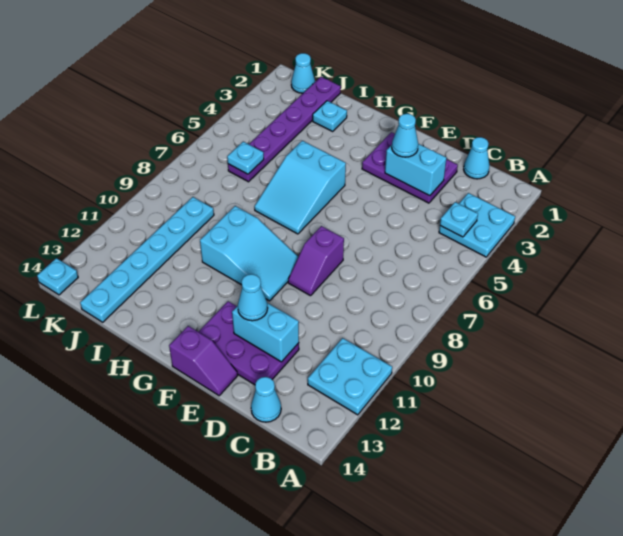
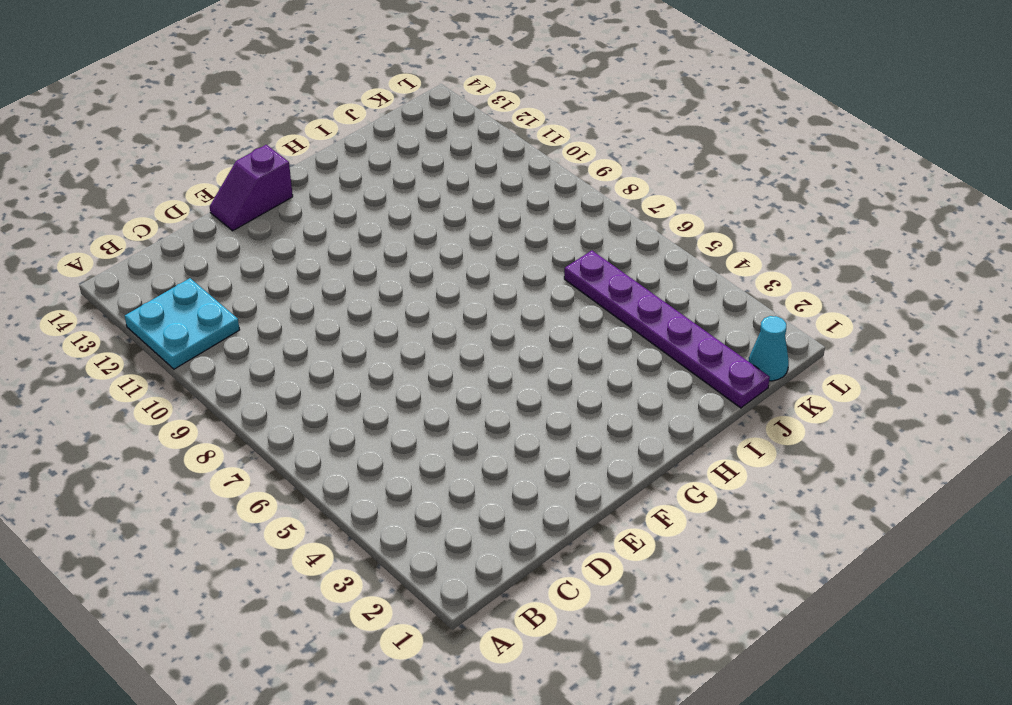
none -> cyan plate A3:B4 level 1
none -> cyan cone C1 level 1
none -> cyan cone C14 level 1

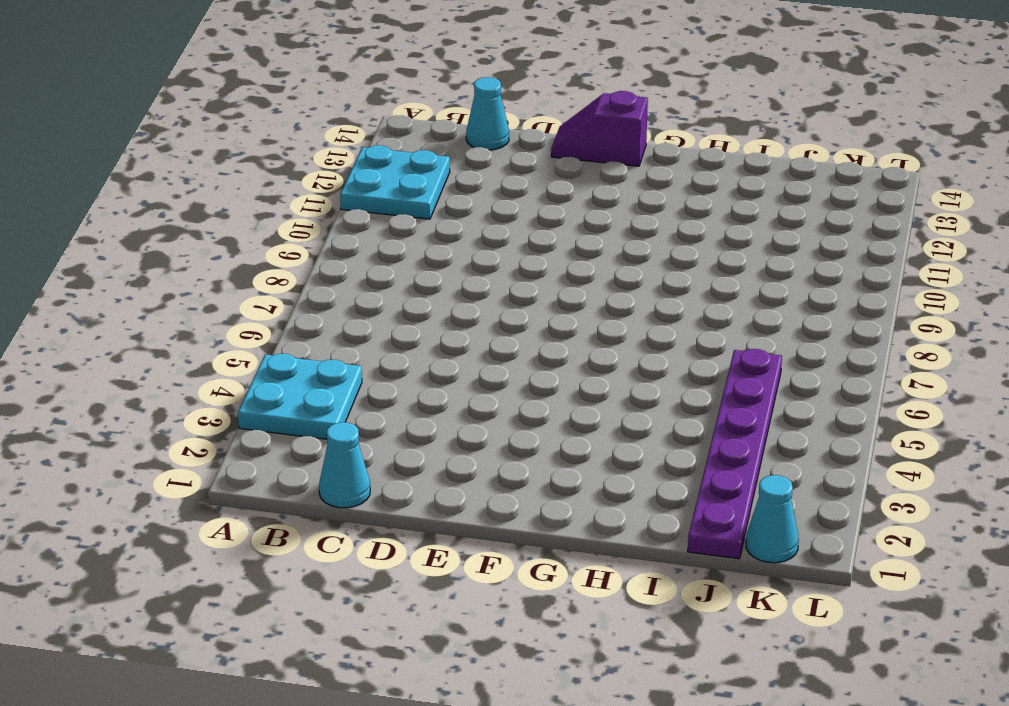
none -> purple plate D2:F3 level 1
none -> purple plate D12:F13 level 1
none -> purple slope E8:E9 level 1 top 8

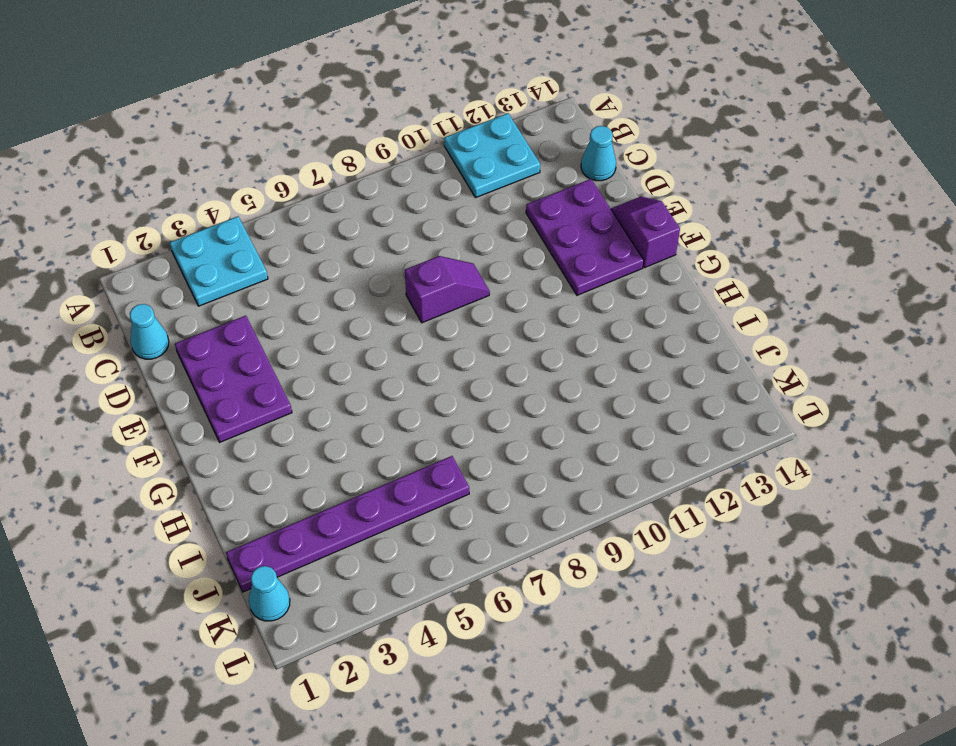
none -> cyan slope F9:H10 level 1 top H
none -> cyan slope G5:H7 level 1 top 5
none -> cyan plate I2 level 1

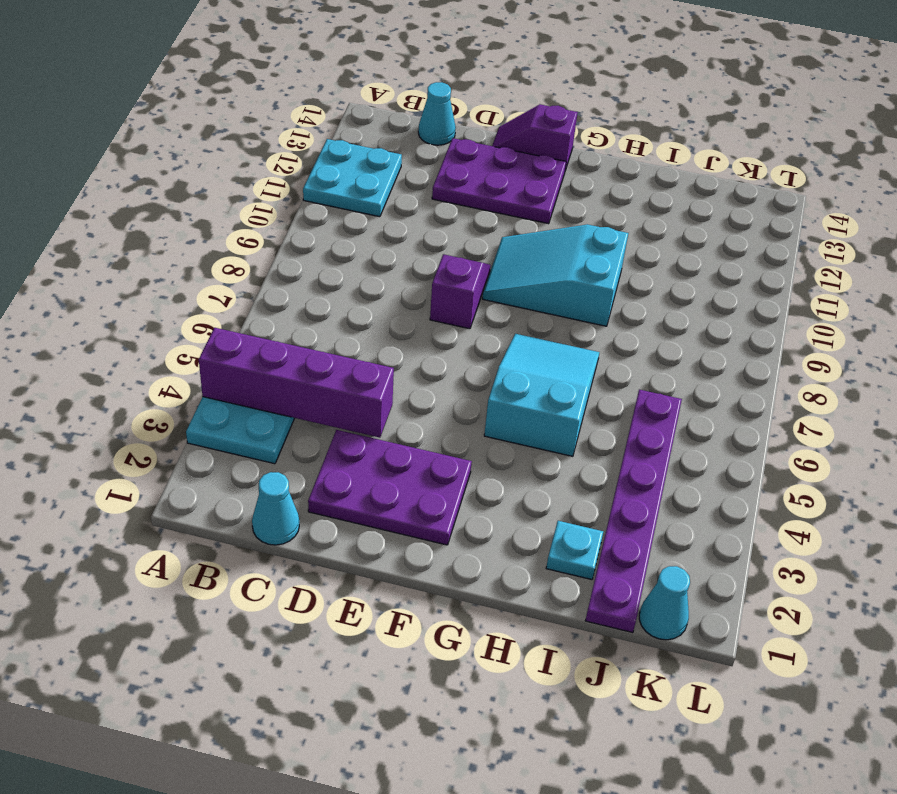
purple brick A4:D4 level 2 -> cyan plate B4 level 2
none -> cyan plate J9:J14 level 1
none -> cyan plate L14 level 1
none -> cyan brick D3:E3 level 2

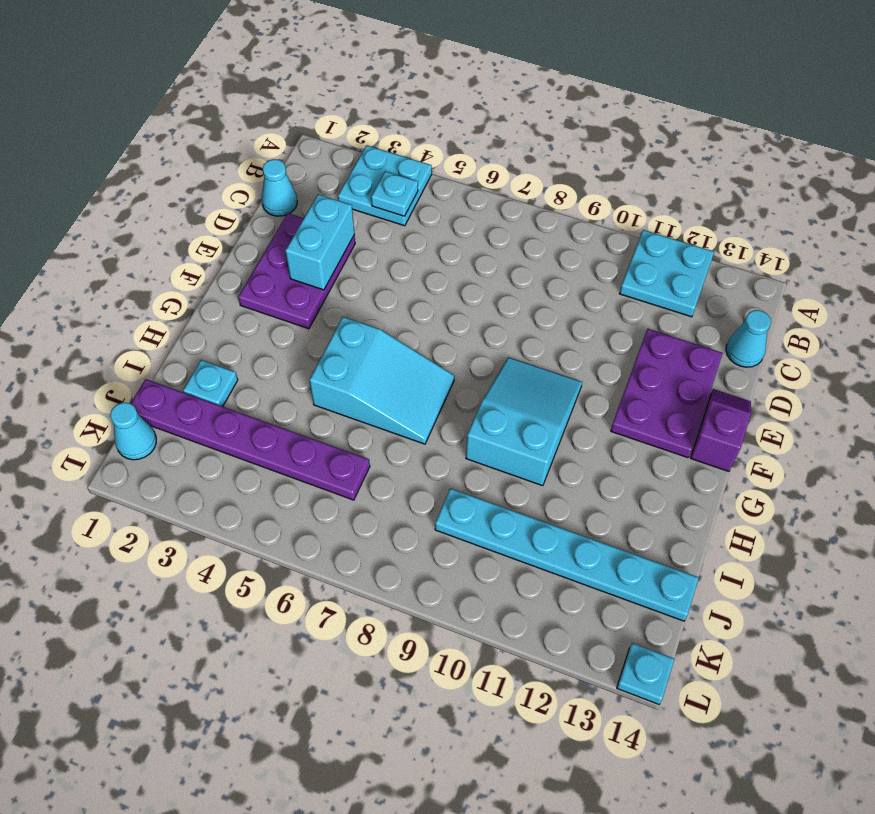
none -> purple slope E8:E9 level 1 top 8
none -> cyan brick D12:E12 level 2
none -> cyan plate J6 level 2

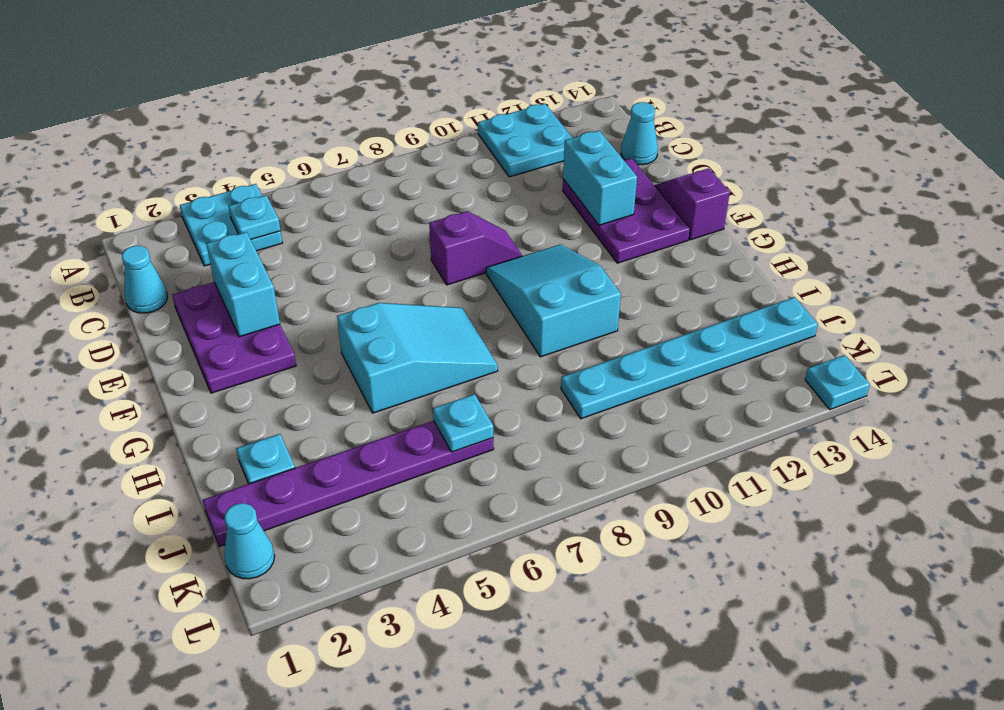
none -> cyan cone E3 level 3
none -> cyan cone E12 level 3

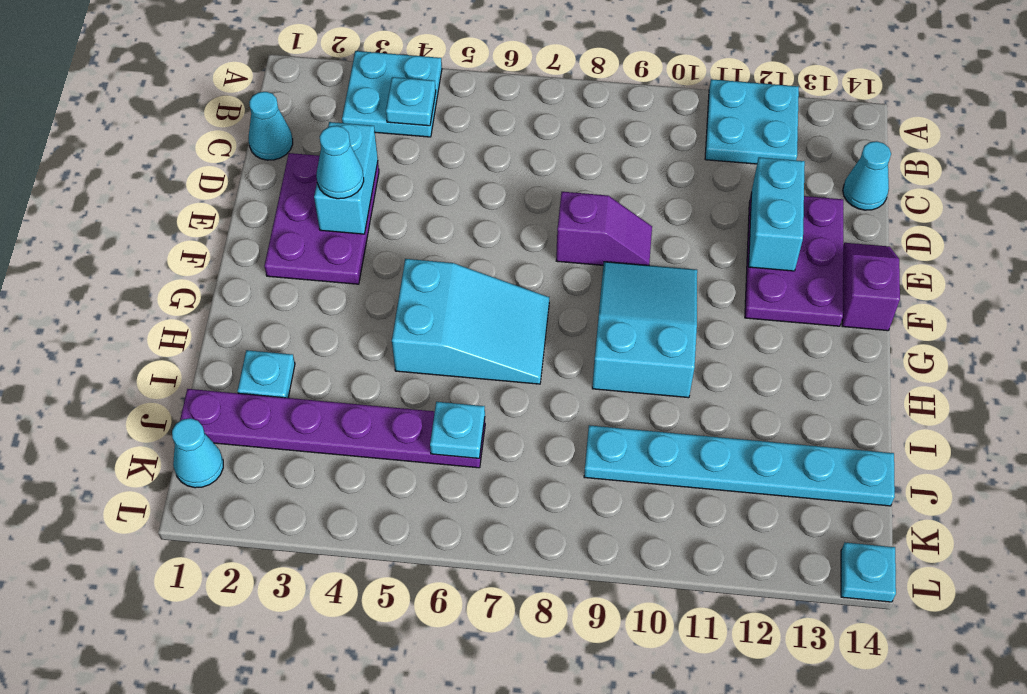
none -> cyan cone E12 level 3

